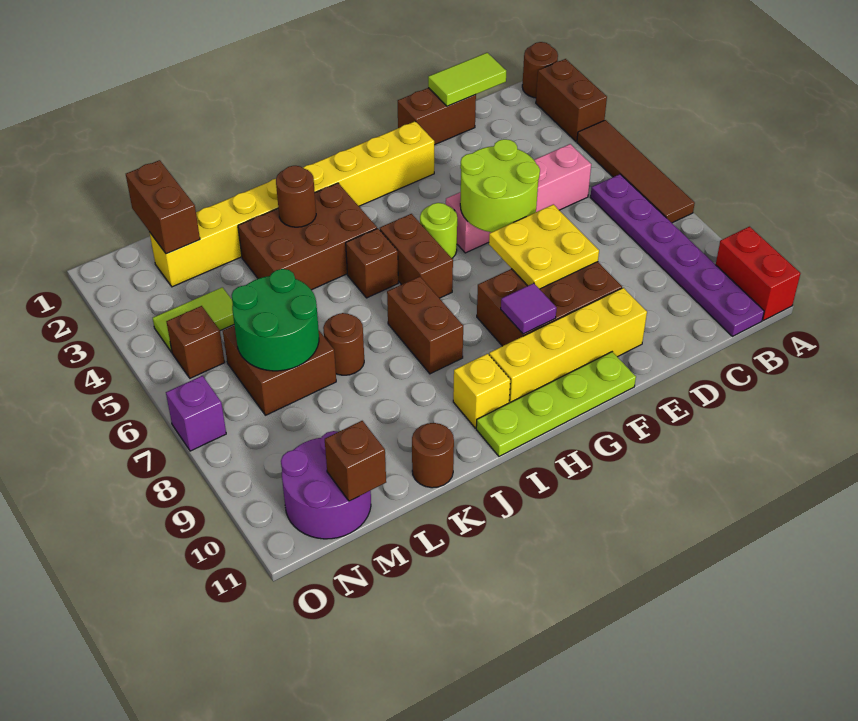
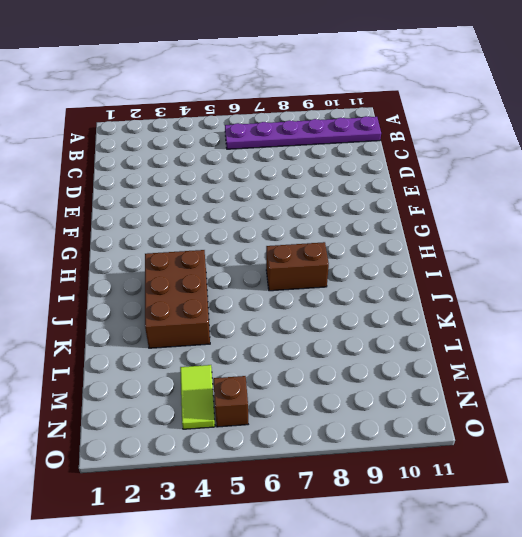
none -> brown round brick A1 level 1
none -> brown brick A2:A3 level 1
none -> brown tile A4:A7 level 1
none -> red brick A10:A11 level 1

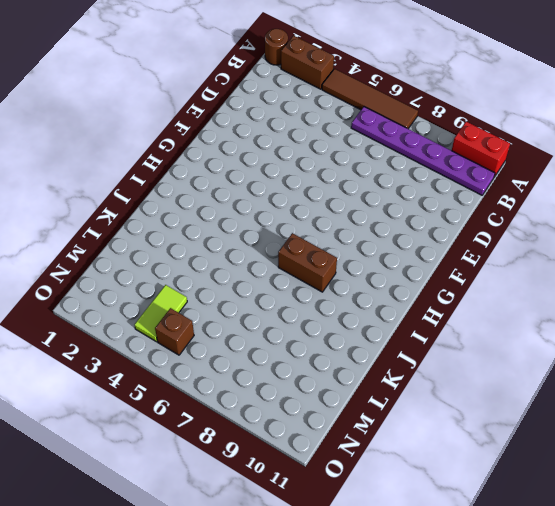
none -> pink brick C5:F5 level 1
none -> brown brick D1:E1 level 1
none -> brown brick E8:G9 level 1
none -> yellow brick E10:H10 level 1

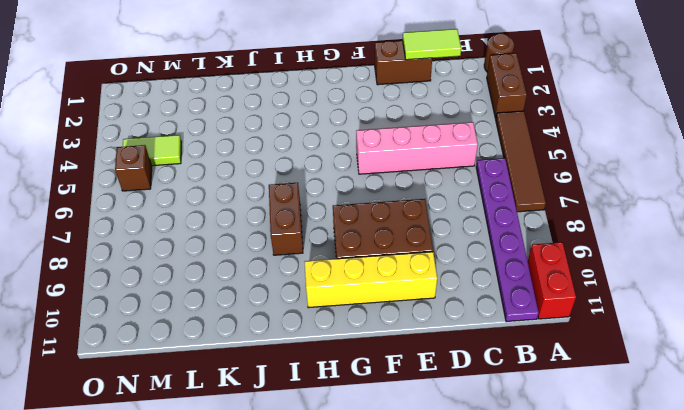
none -> yellow brick F2:M2 level 1
none -> lime plate F11:I11 level 1
none -> lime round brick G5 level 1
none -> brown brick H5:H6 level 1

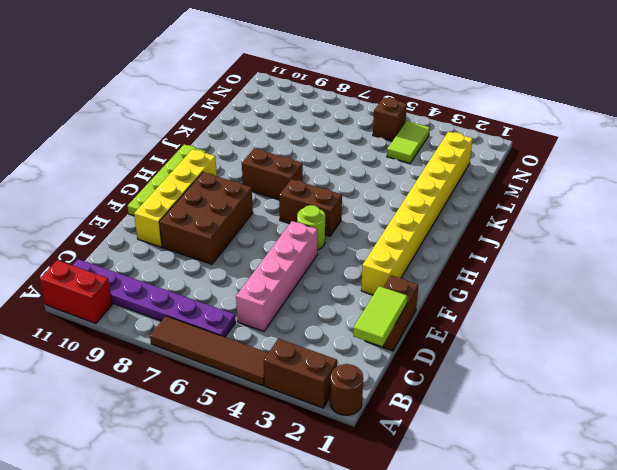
none -> brown brick I3:K4 level 1
none -> brown brick I5 level 1
none -> yellow brick I10 level 1
none -> brown round brick K7 level 1

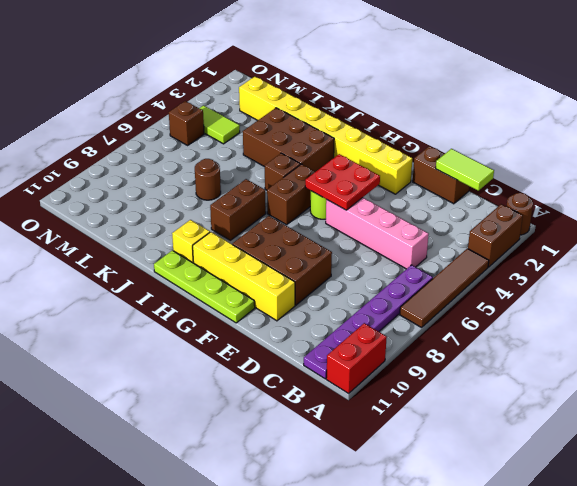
red plate F4:G5 level 2 -> lime round brick E5:F6 level 2
none -> brown round brick K11 level 1
none -> brown brick L6:M7 level 1
none -> purple round brick M10:N11 level 1
none -> purple brick O7 level 1

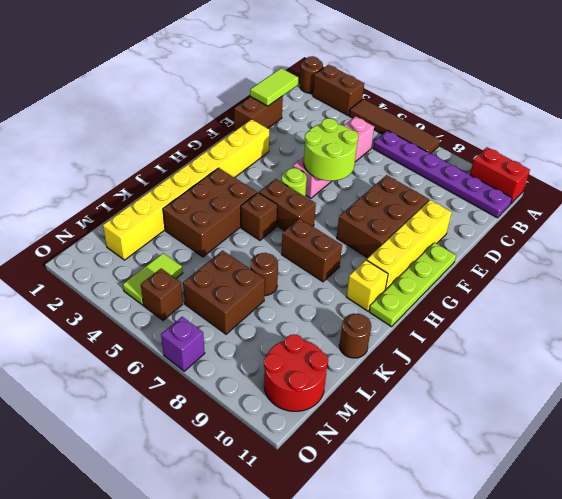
red round brick M10:N11 level 1 -> purple round brick M10:N11 level 1
none -> yellow plate E7:F8 level 2
none -> purple tile G9 level 2
none -> brown round brick J3 level 2
none -> green round brick L6:M7 level 2

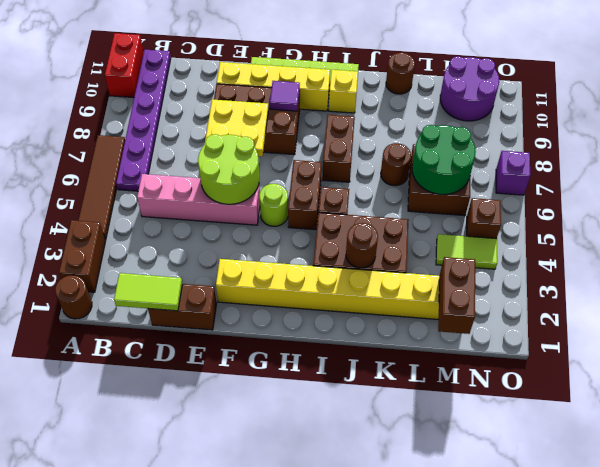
none -> brown brick M11 level 2

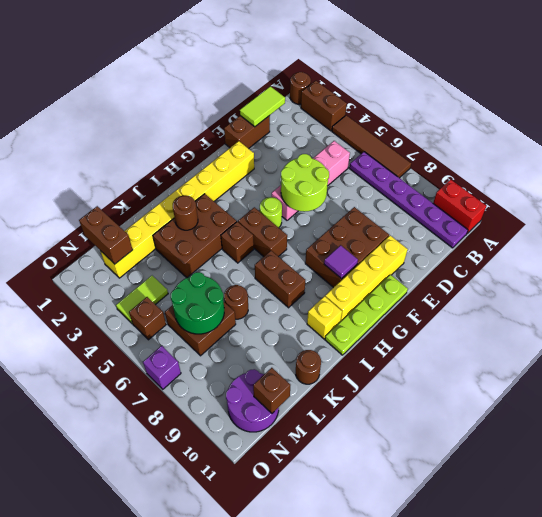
none -> yellow plate E7:F8 level 2

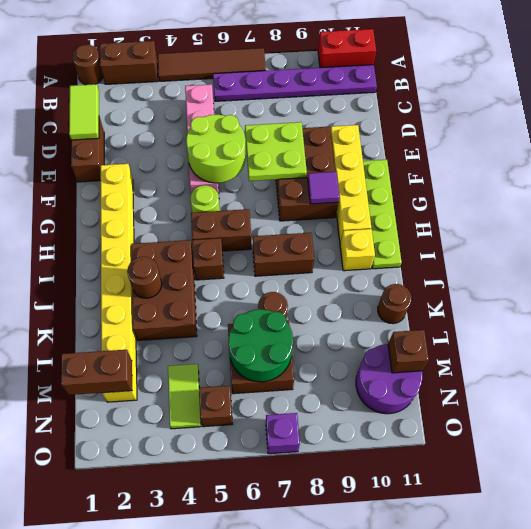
lime plate E7:F8 level 2 -> yellow plate E7:F8 level 2

